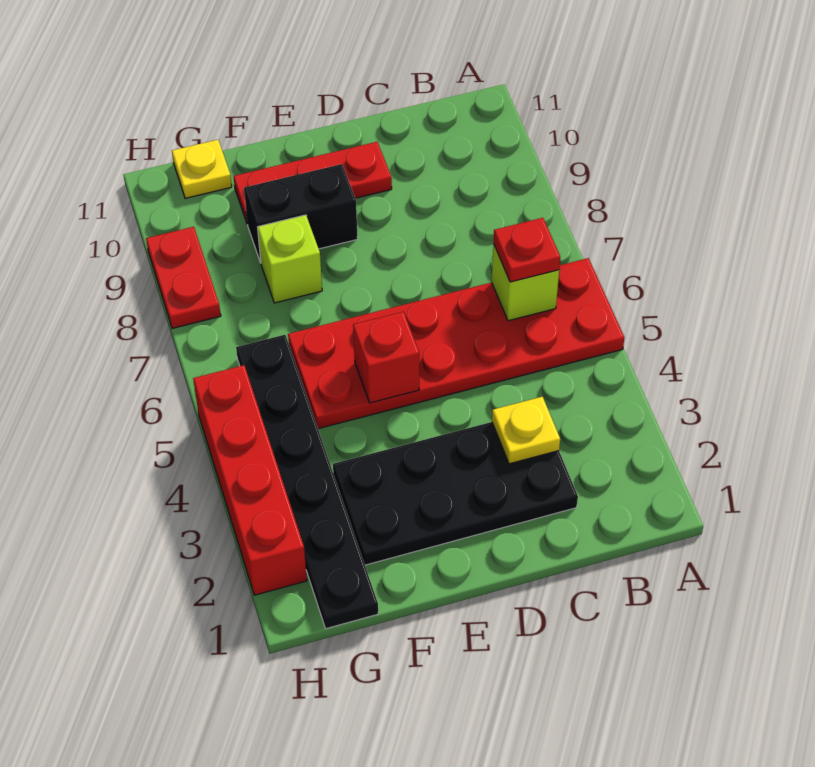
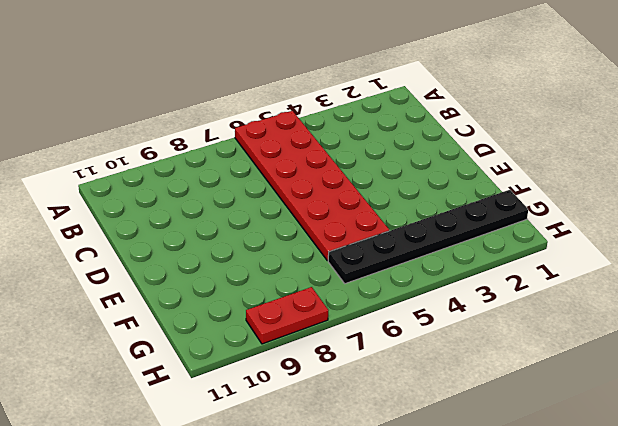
none -> black plate C2:F3 level 1
none -> red plate D10:F10 level 1
none -> black brick E9:F9 level 1

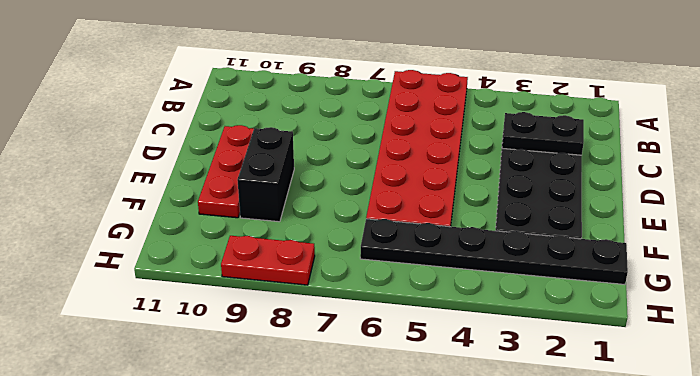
black plate C2:C3 level 2 -> yellow plate C3 level 2
none -> lime brick F8 level 1
none -> yellow plate G11 level 1
none -> red brick H2:H5 level 1

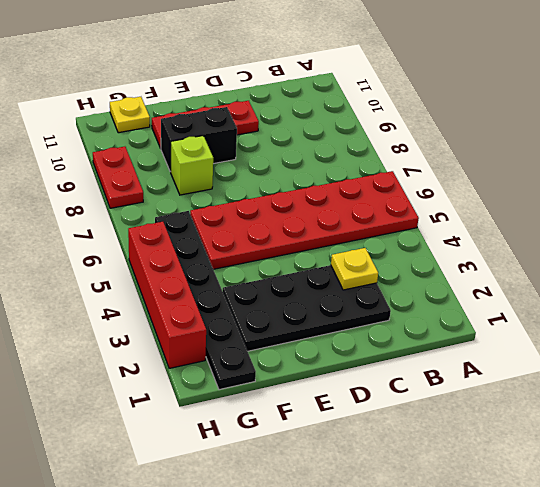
none -> lime brick B6 level 2
none -> red brick E5 level 2
none -> red plate B6 level 3

